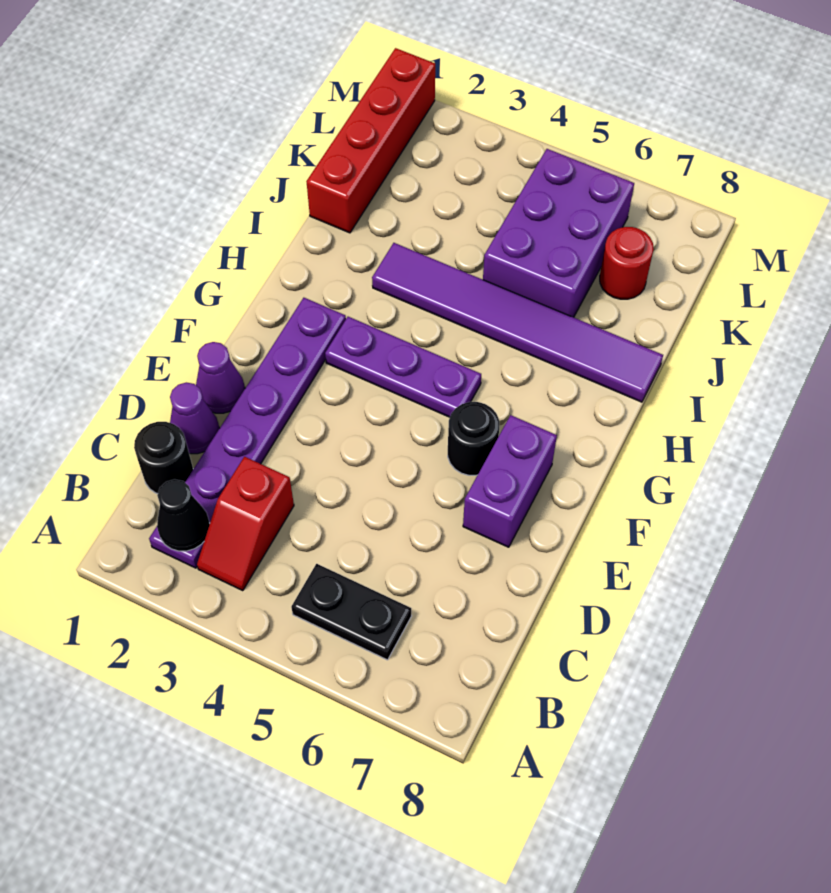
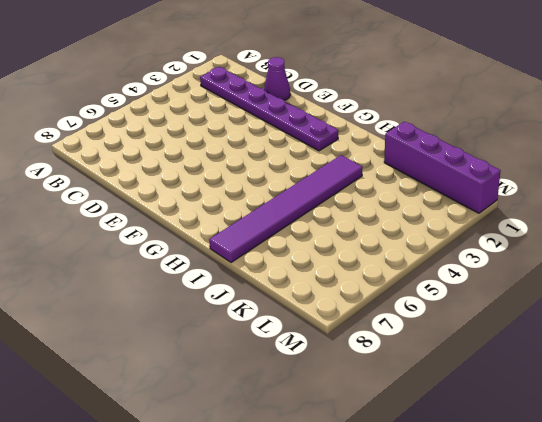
purple brick J1:M1 level 1 -> red brick J1:M1 level 1
none -> red slope B3:C3 level 1 top C
none -> black plate B5:B6 level 1
none -> black round brick C1 level 1

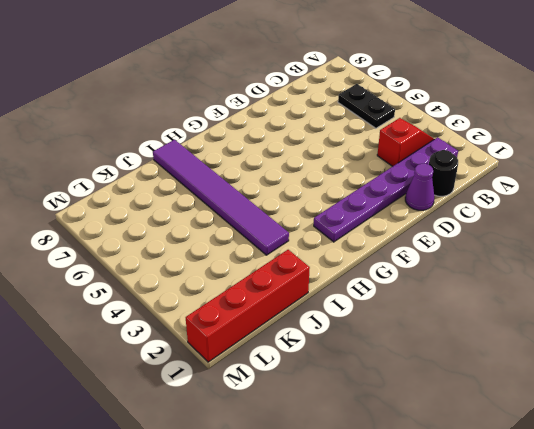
none -> purple cone E1 level 1
none -> purple brick E7:F7 level 1
none -> black round brick F6 level 1

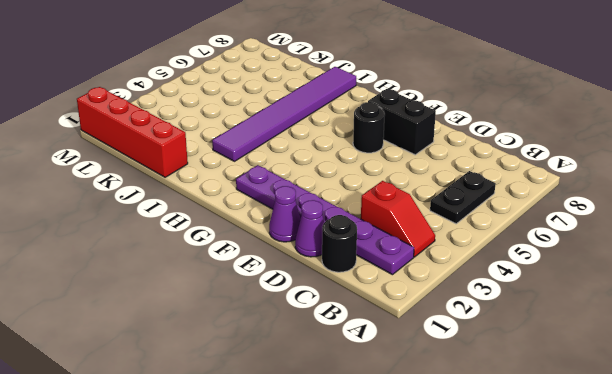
black brick E7:F7 level 1 -> purple brick E7:F7 level 1
none -> purple plate G3:G5 level 1
none -> purple brick J5:L6 level 1
none -> red round brick K7 level 1

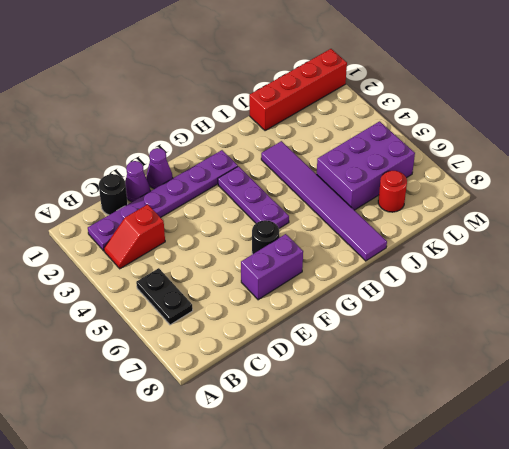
none -> black cone B2 level 2

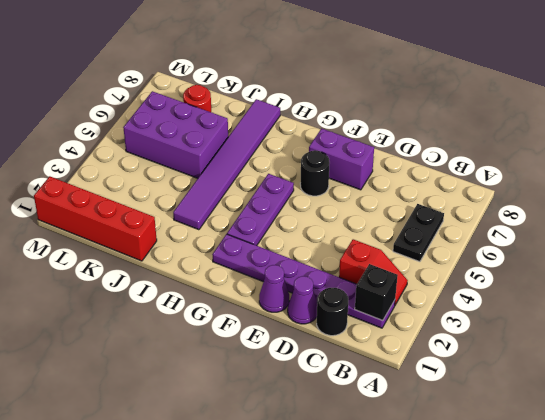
black brick B2 level 2 -> black cone B2 level 2

